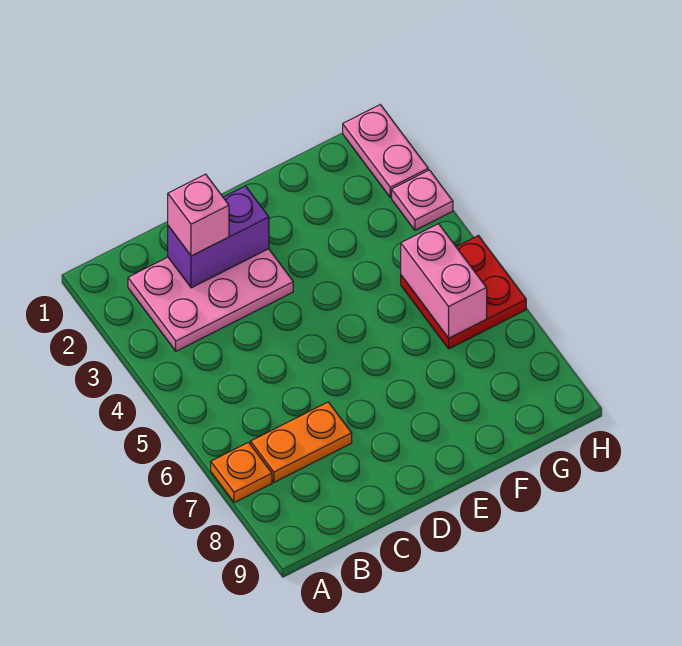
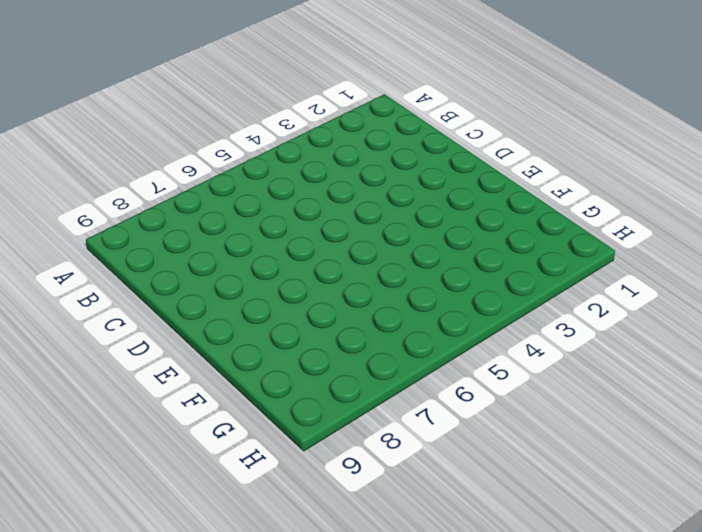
none -> orange plate A7 level 1
none -> pink plate B2:D3 level 1

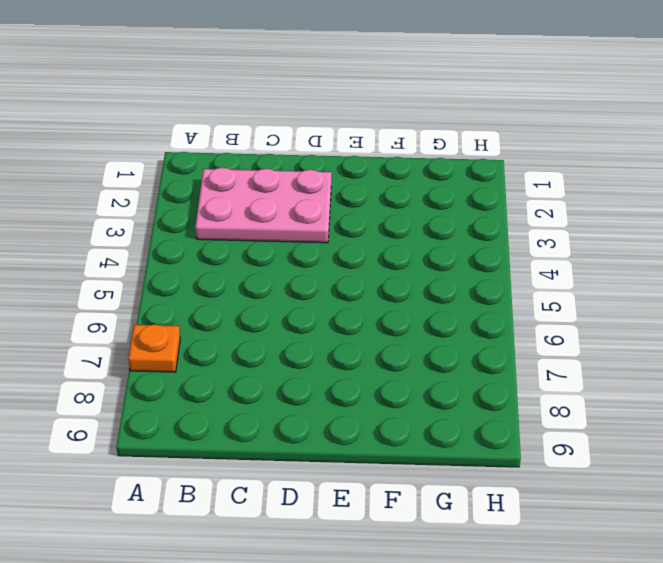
none -> orange plate B7:C7 level 1
none -> red plate G5:H6 level 1

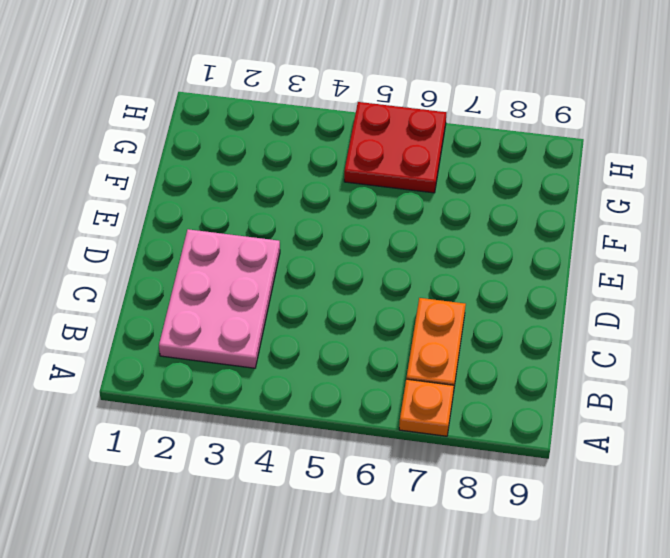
none -> pink plate H1:H2 level 1
none -> pink plate H3 level 1

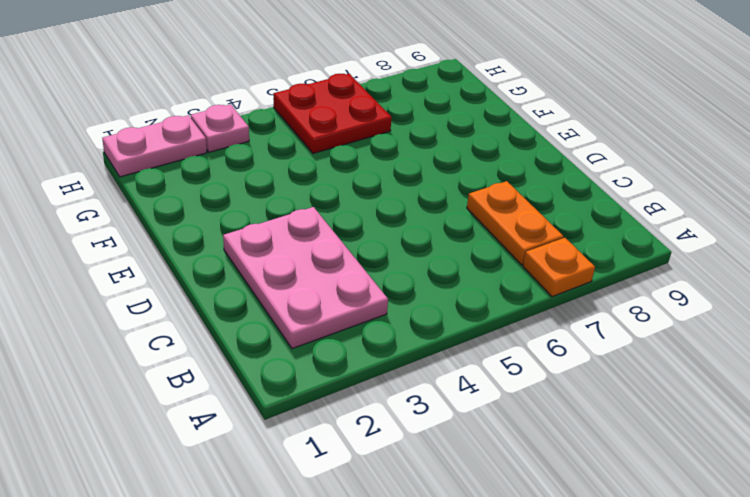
none -> purple brick C2:D2 level 2
none -> pink brick G5:G6 level 2

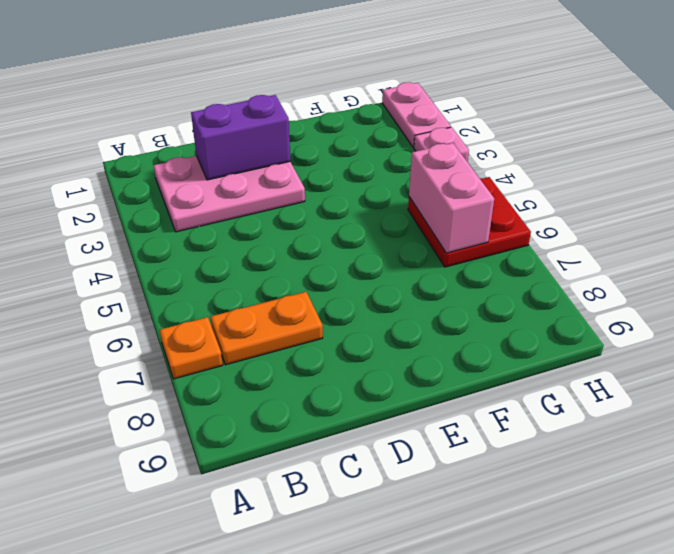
none -> pink brick C2 level 3

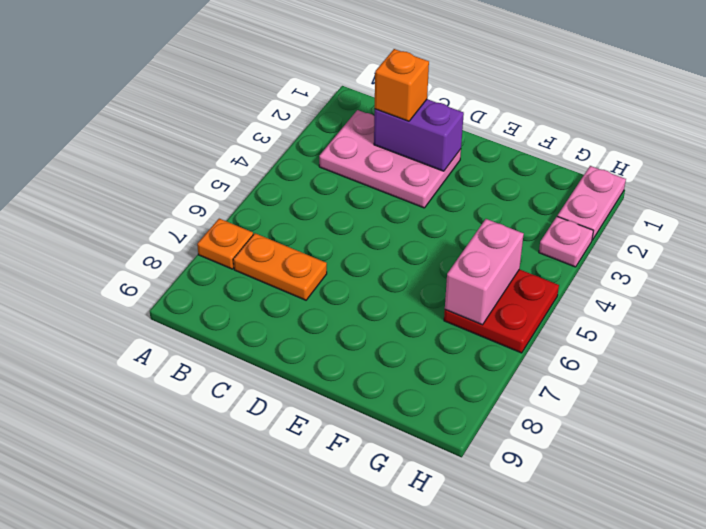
orange brick C2 level 3 -> pink brick C2 level 3

